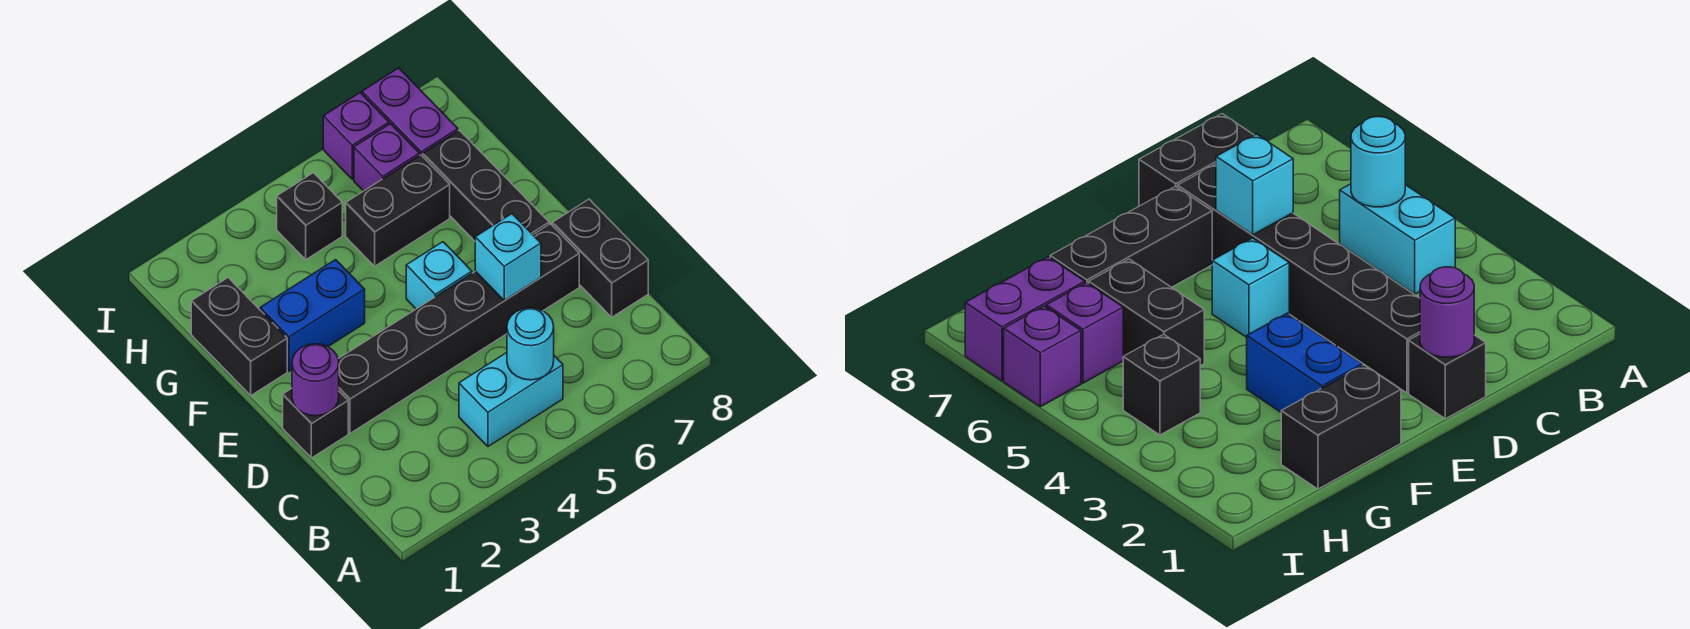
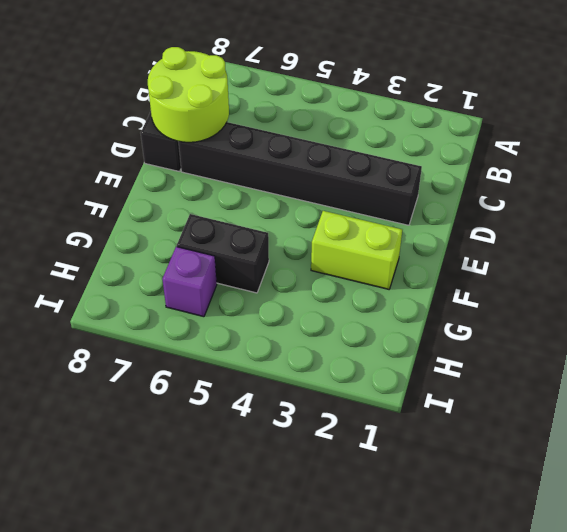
lime round brick C7:D8 level 2 -> none
lime brick F2:F3 level 1 -> blue brick F2:F3 level 1
none -> cyan brick B4:B5 level 1
none -> black brick D1 level 1
none -> cyan brick E5 level 1

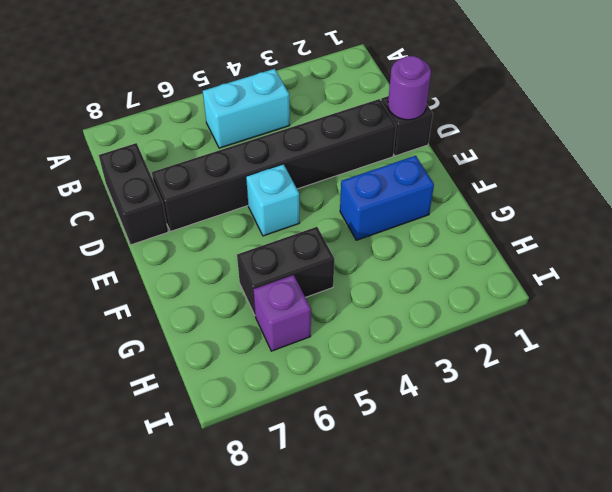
none -> black brick E7:G7 level 1
none -> black brick F1:G1 level 1
none -> black brick H4 level 1

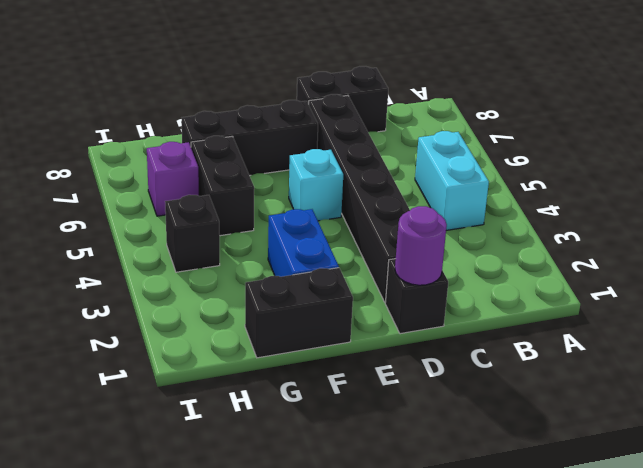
none -> purple brick H7:I7 level 1
none -> purple brick I6 level 1
none -> cyan round brick B5 level 2

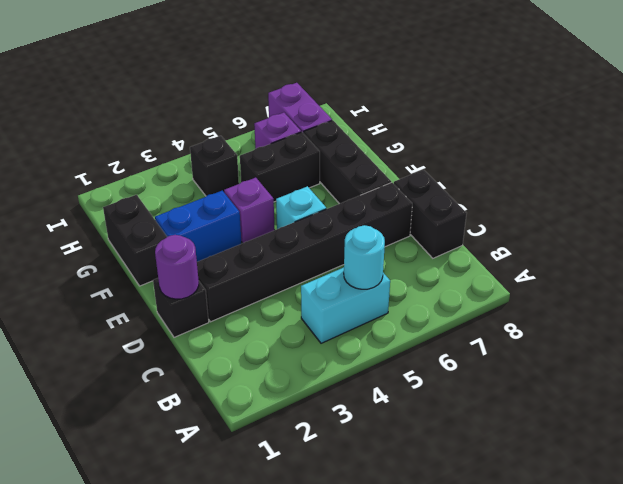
purple brick F4 level 1 -> purple brick I6 level 1
none -> cyan brick D6 level 2

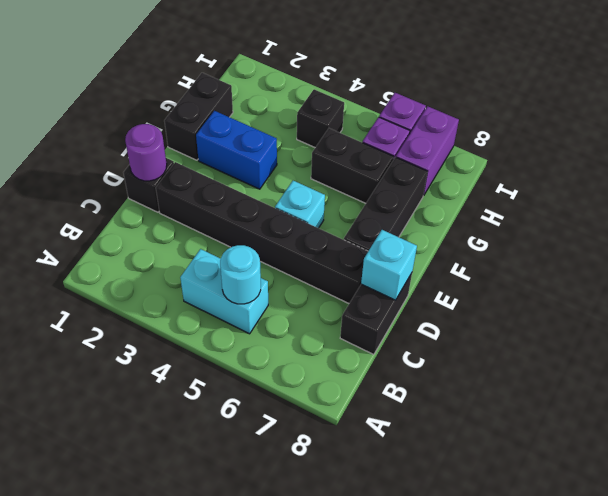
cyan brick D8 level 2 -> cyan brick D6 level 2

